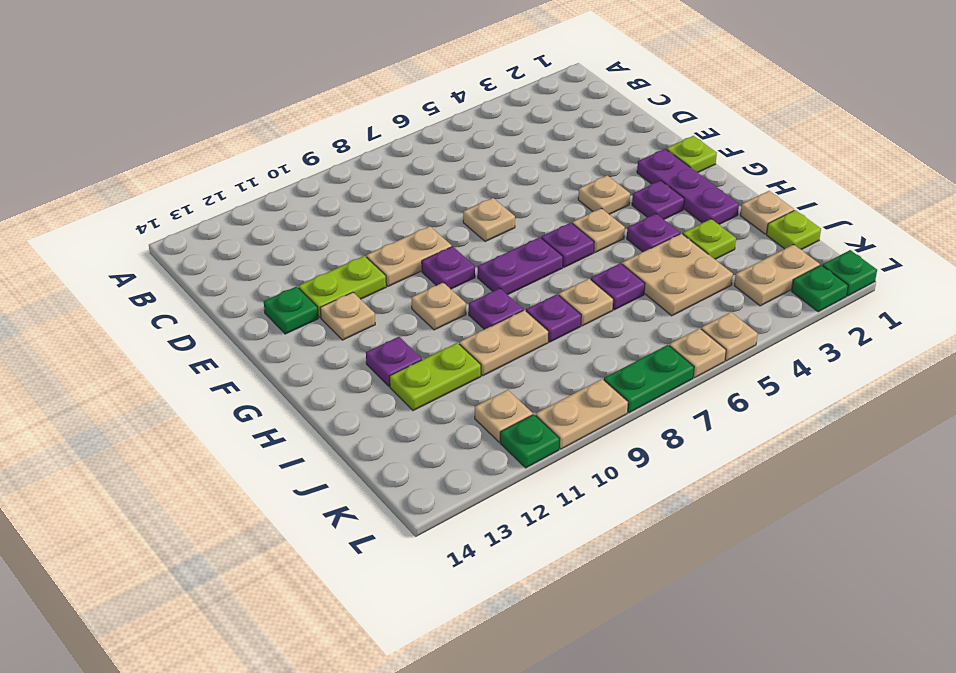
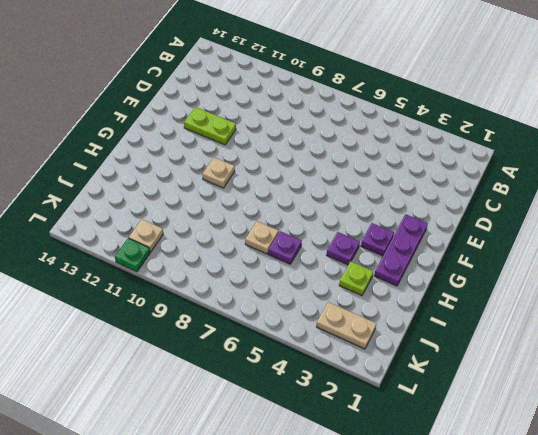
none -> tan plate E7 level 1
none -> tan plate E9:E10 level 1
none -> green plate E13 level 1
none -> lime plate F1 level 1

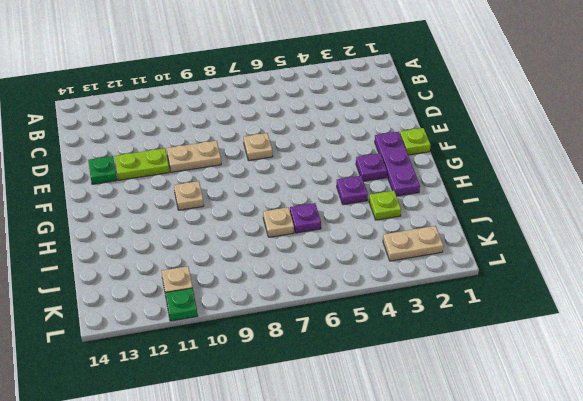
none -> tan plate F4 level 1
none -> purple plate F9 level 1
none -> tan plate F12 level 1
none -> tan plate G5 level 1

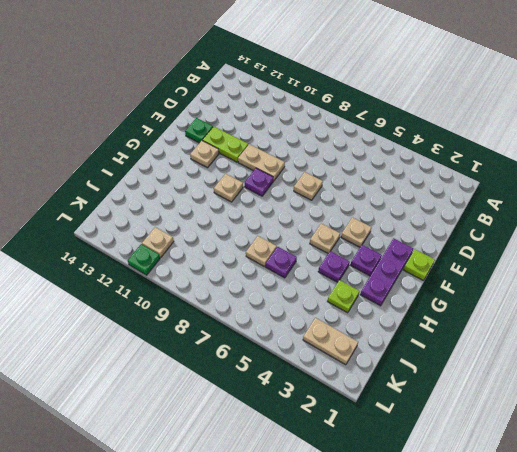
none -> purple plate G6 level 1
none -> purple plate G7:G8 level 1
none -> purple plate H9 level 1
none -> purple plate H12 level 1

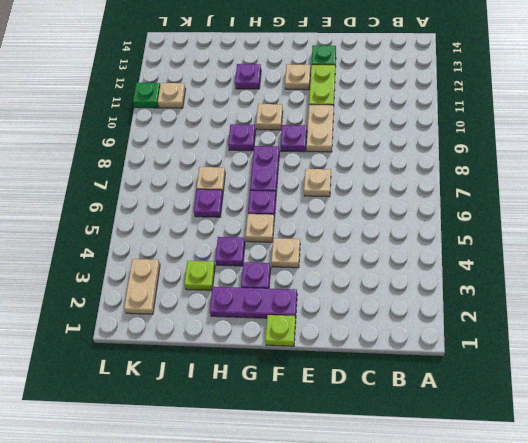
none -> tan plate I1 level 1
none -> tan plate I4:J5 level 1
none -> purple plate I8 level 1
none -> tan plate I9:I10 level 1

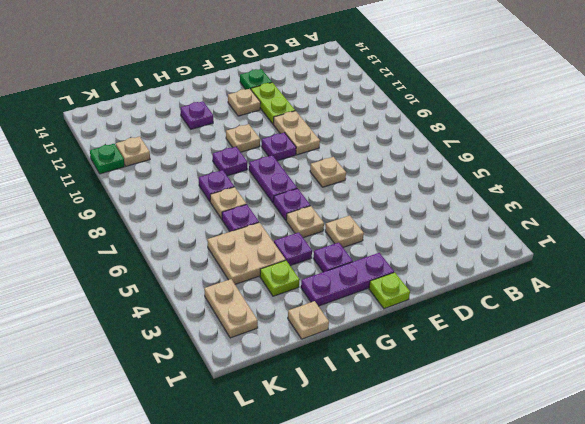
none -> tan plate I9:I10 level 1
none -> lime plate I11:I12 level 1
none -> lime plate J1 level 1
none -> green plate L1 level 1

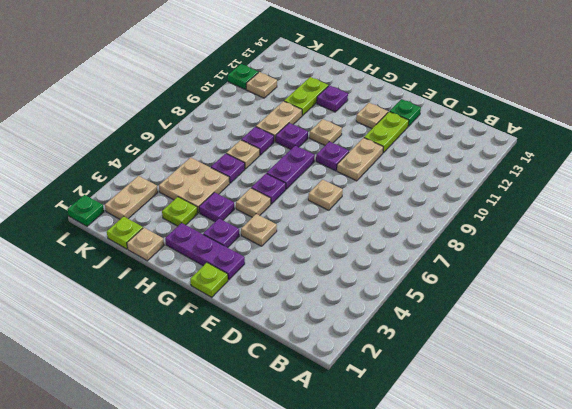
none -> green plate L2 level 1
none -> tan plate L5 level 1
none -> tan plate L6 level 1
none -> green plate L7:L8 level 1

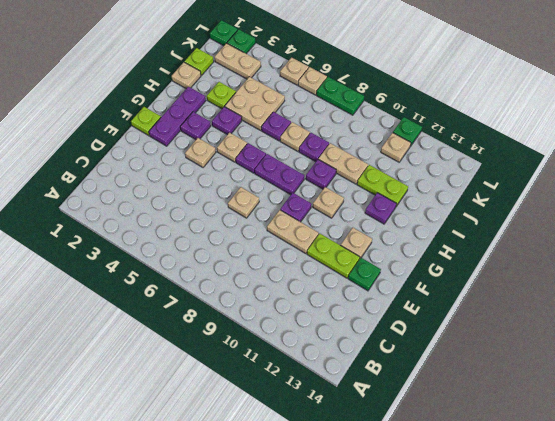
none -> tan plate L9:L10 level 1

